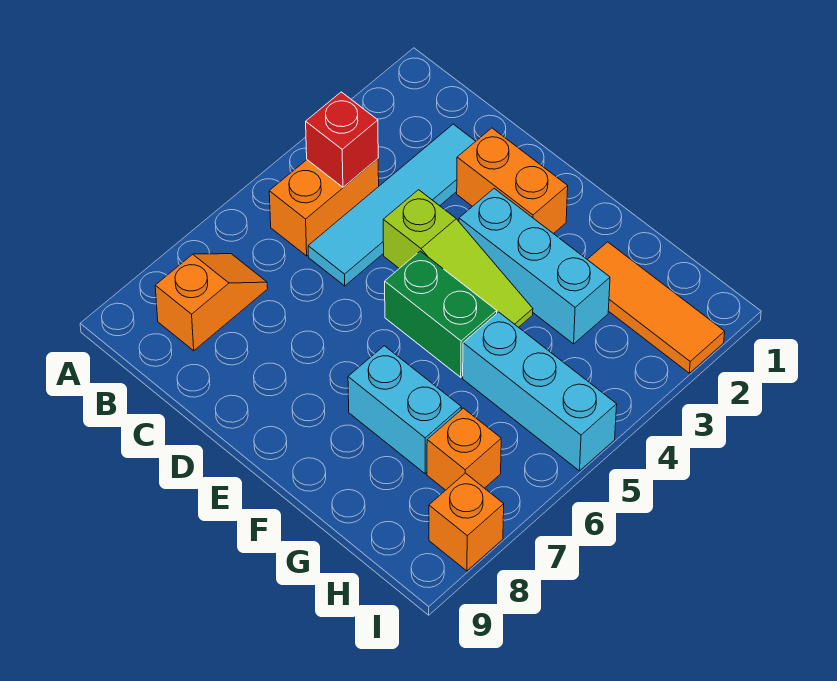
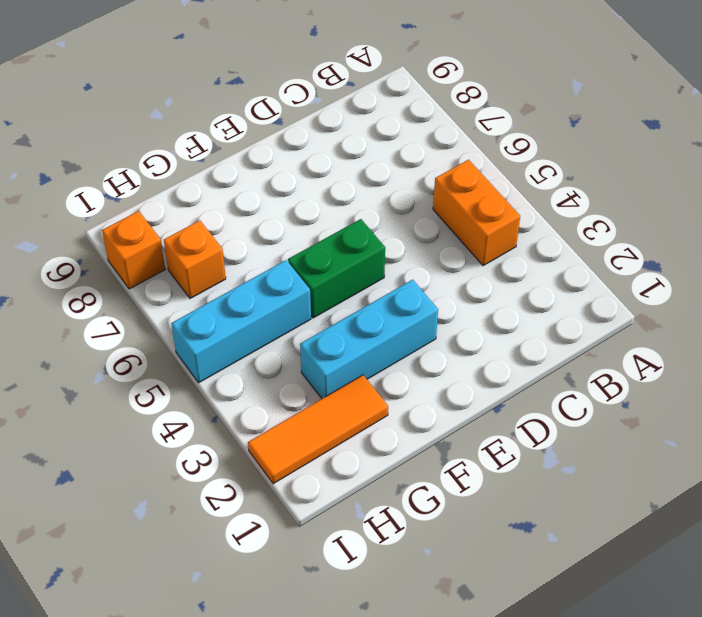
none -> orange slope B7:B8 level 1 top 8
none -> cyan tile C2:C5 level 1
none -> orange brick D2:E2 level 1

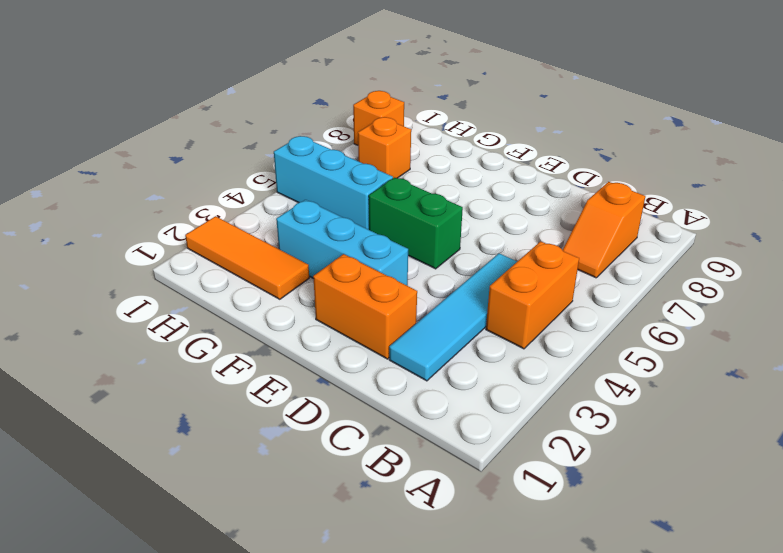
none -> lime slope D4:F4 level 1 top D
none -> cyan brick F7:G7 level 1
none -> red brick B4 level 2

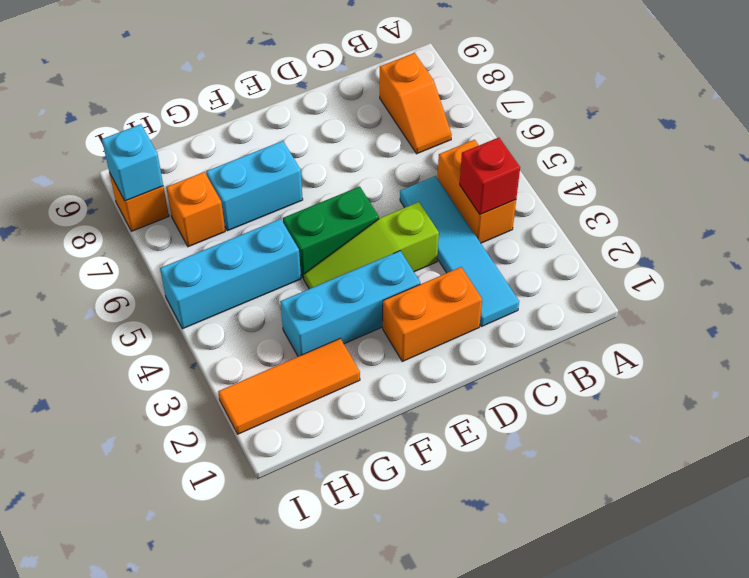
cyan brick I8 level 2 -> none

